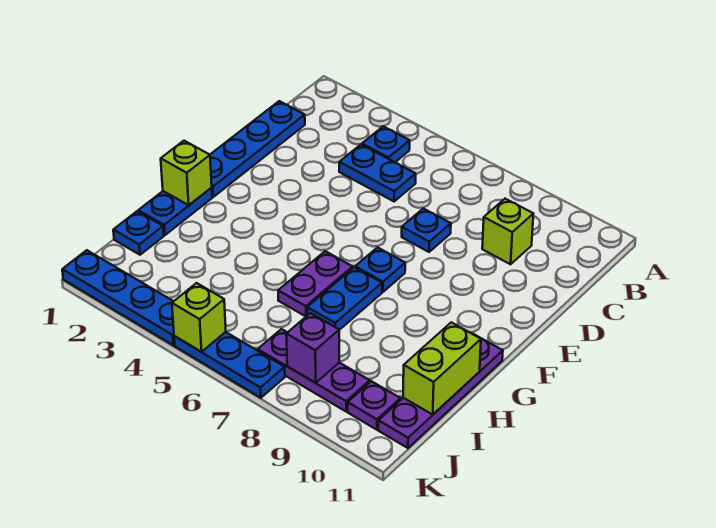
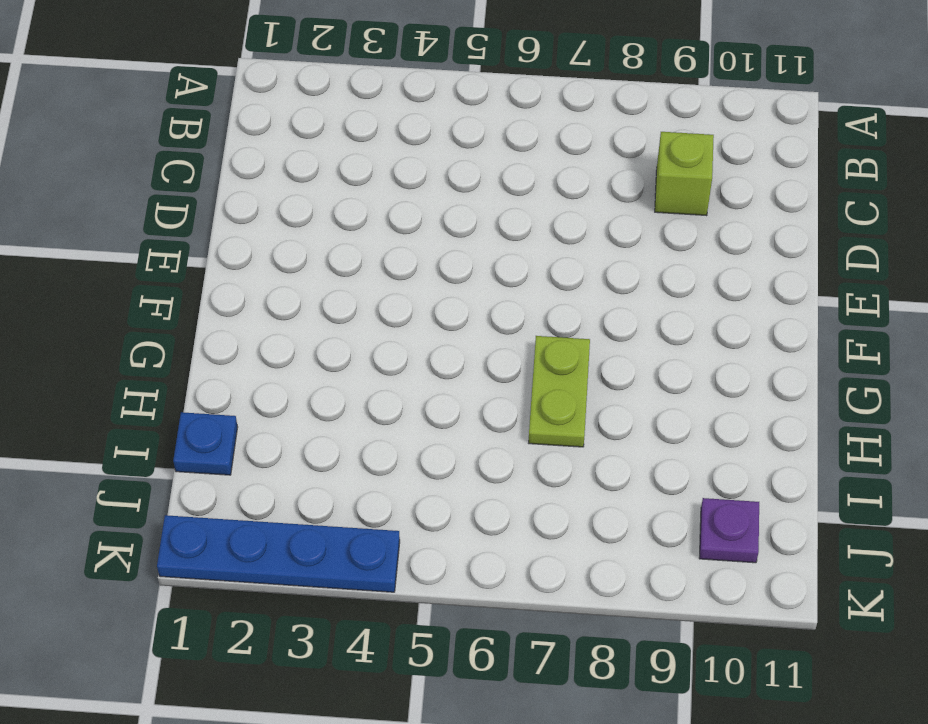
lime plate G7:H7 level 1 -> blue plate G7:H7 level 1
none -> blue plate B4 level 1
none -> blue plate C1:F1 level 1
none -> blue plate C4:C5 level 1

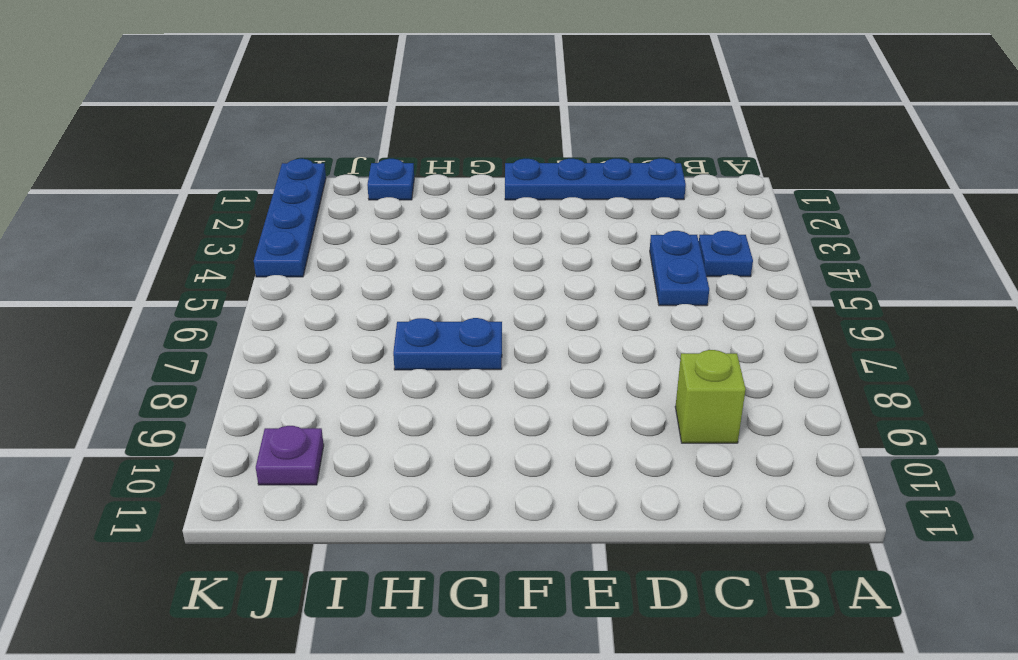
none -> blue plate D7 level 1
none -> blue plate F7 level 1
none -> blue plate G1:H1 level 1

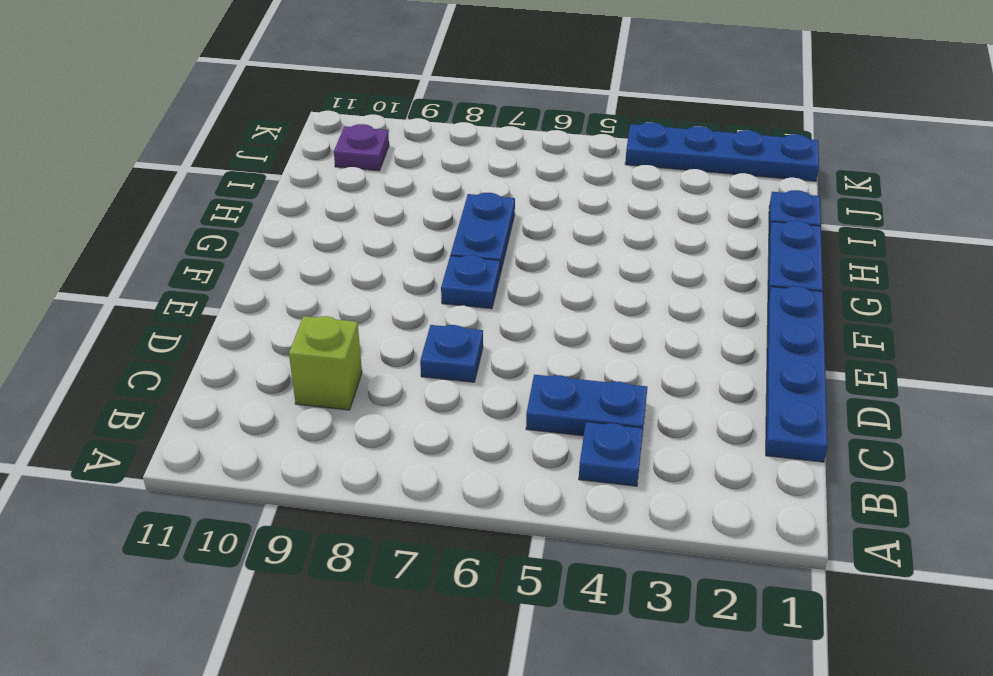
none -> purple plate G6:H6 level 1
none -> purple plate G11:J11 level 1
none -> purple plate J7:J9 level 1

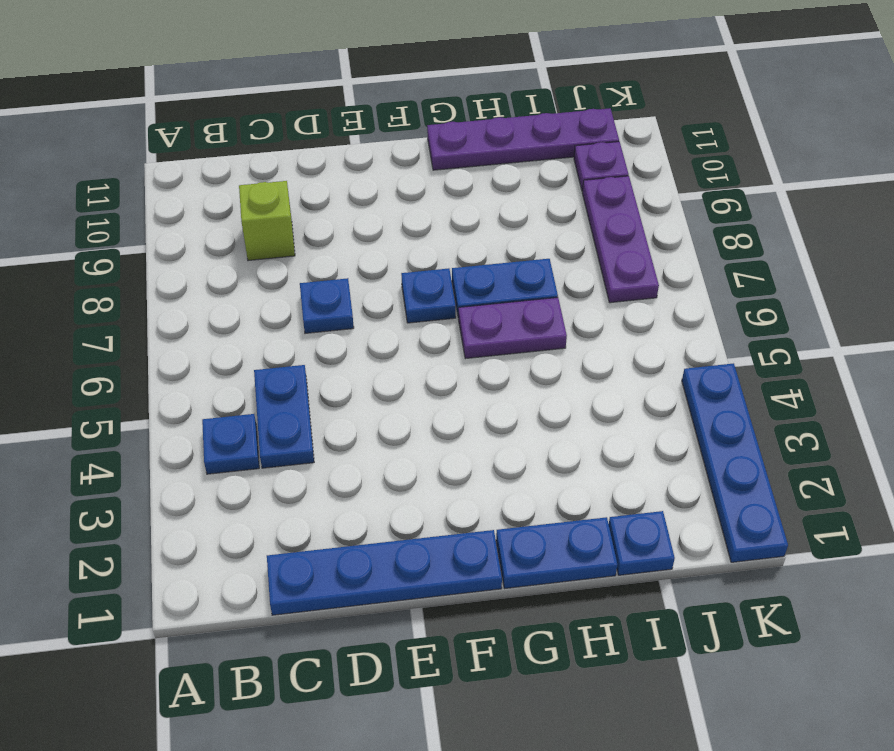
none -> blue plate K5:K7 level 1
none -> lime brick G1 level 2
none -> lime brick H11:I11 level 2

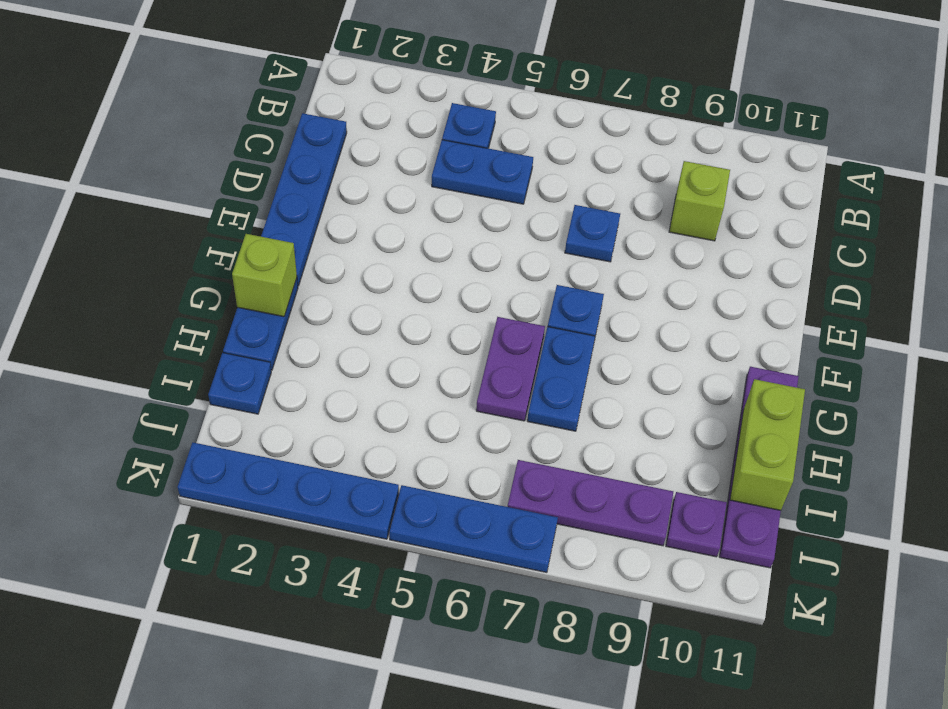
none -> purple brick J8 level 2
none -> lime brick K5 level 2

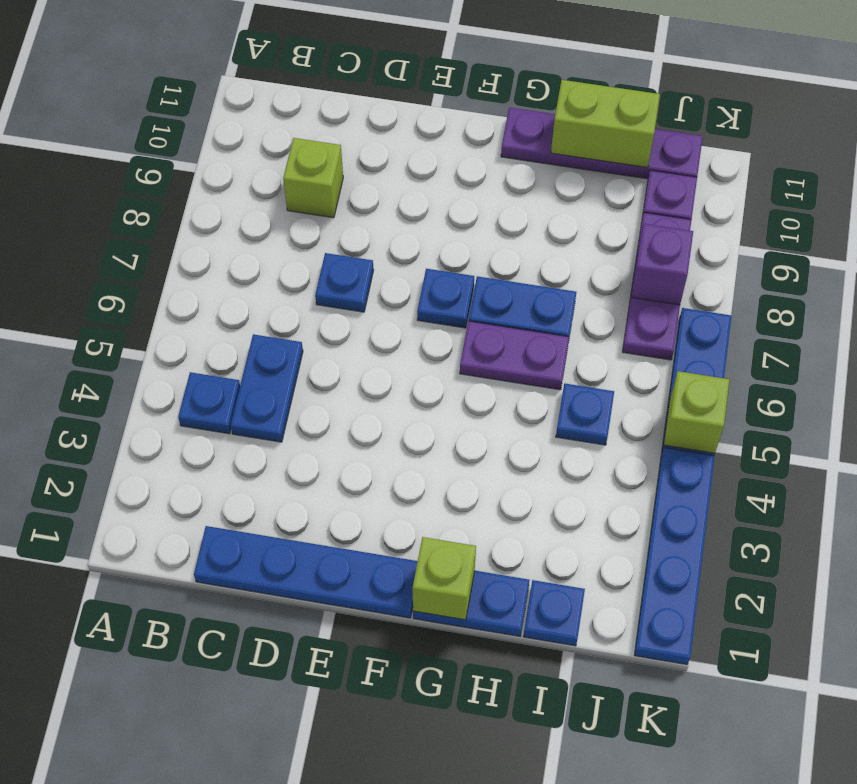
blue plate I5 level 1 -> none

